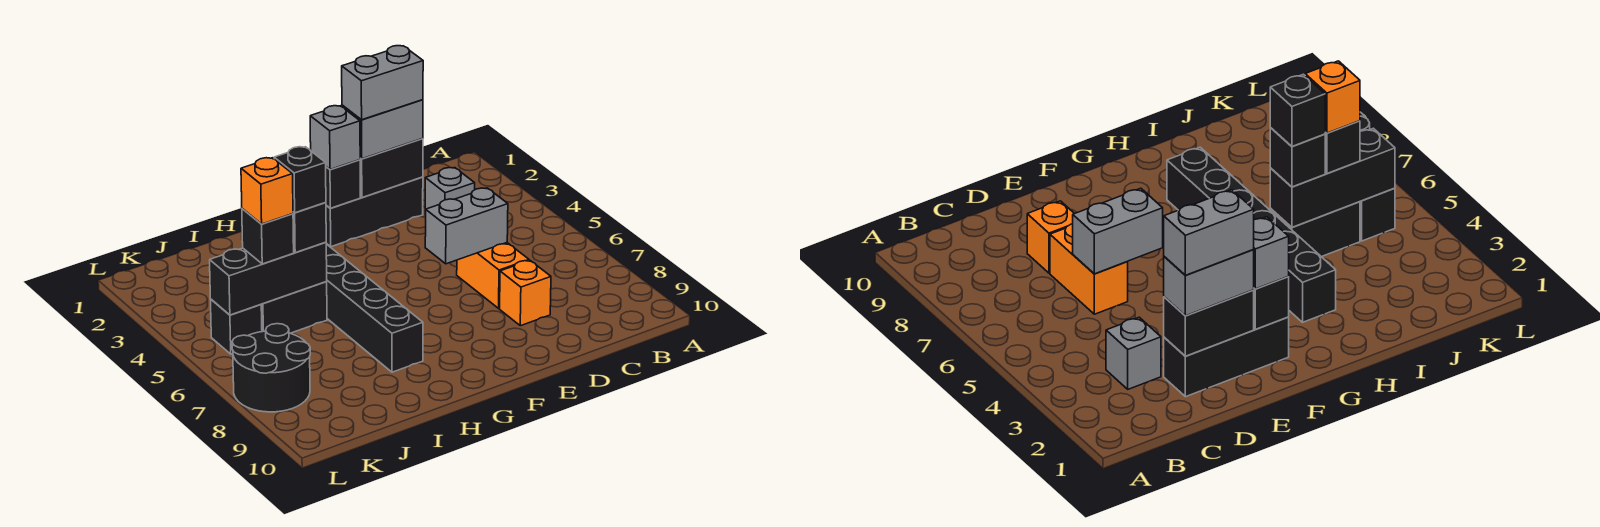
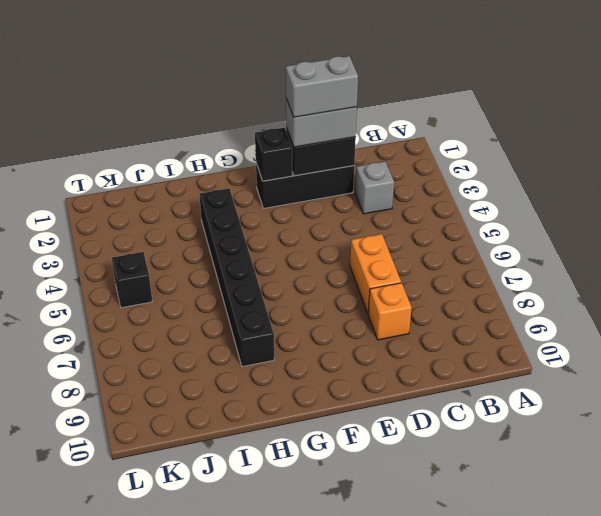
none -> black brick I5:J5 level 1
none -> black round brick K7:L8 level 1
none -> grey brick D6:E6 level 2

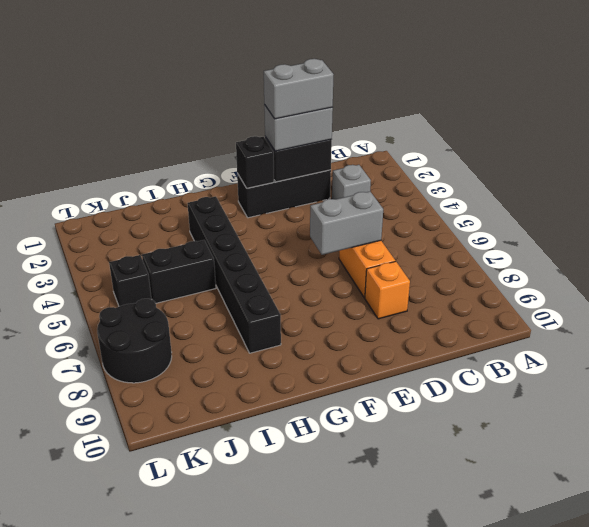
none -> black brick I5:K5 level 2
none -> grey brick F2 level 3
none -> black brick I5 level 3

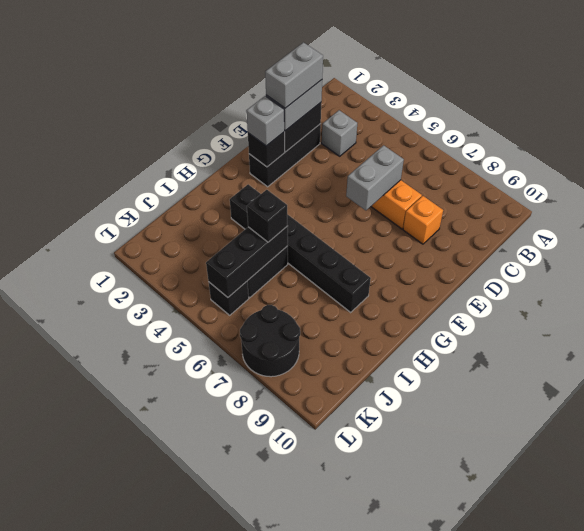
none -> black brick J5 level 3
none -> black brick I5 level 4
none -> orange brick J5 level 4

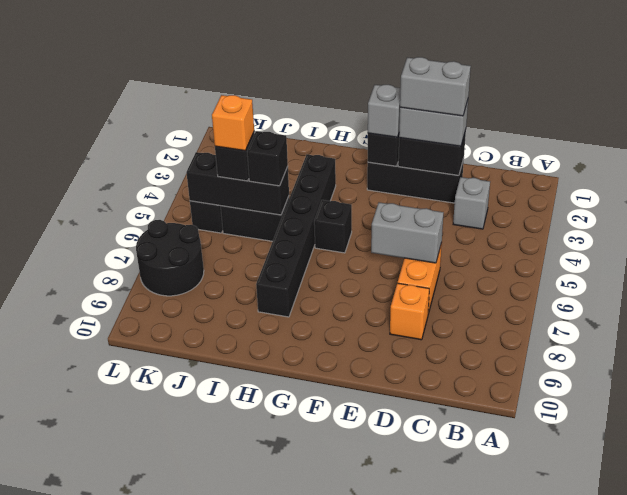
black brick G5 level 1 -> black brick I5 level 4

